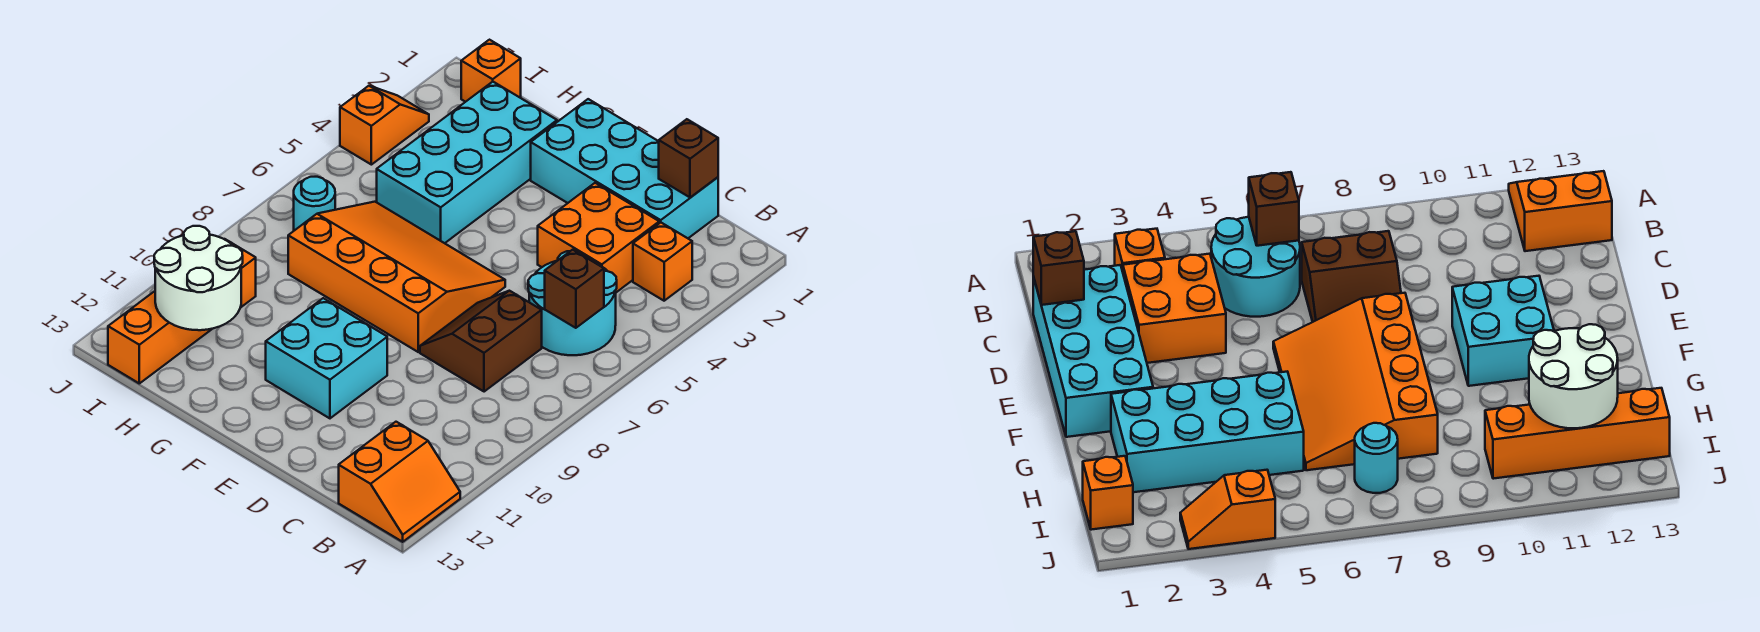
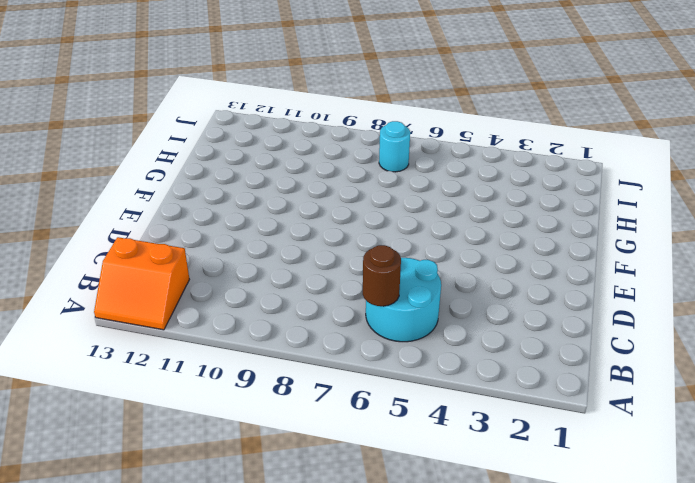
brown round brick B6 level 2 -> brown brick B6 level 2
none -> orange brick B3 level 1
none -> cyan brick C1:F2 level 1
none -> orange brick C3:D4 level 1

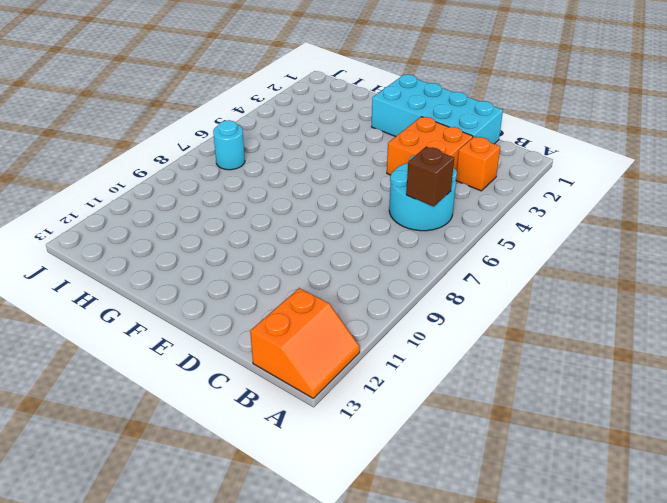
none -> brown slope C7:D8 level 1 top C
none -> orange slope E6:H8 level 1 top 8
none -> cyan brick E10:F11 level 1

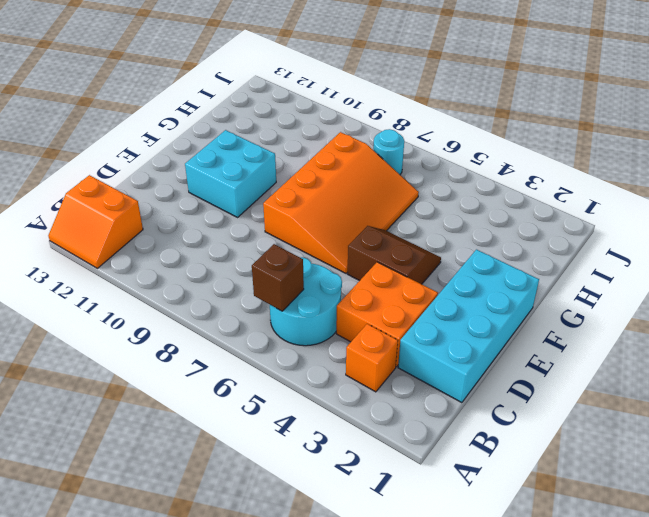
brown slope E4:F5 level 1 top E -> brown slope C7:D8 level 1 top C
none -> cyan brick G2:H5 level 1
none -> orange brick I1 level 1
none -> orange brick I10:I13 level 1

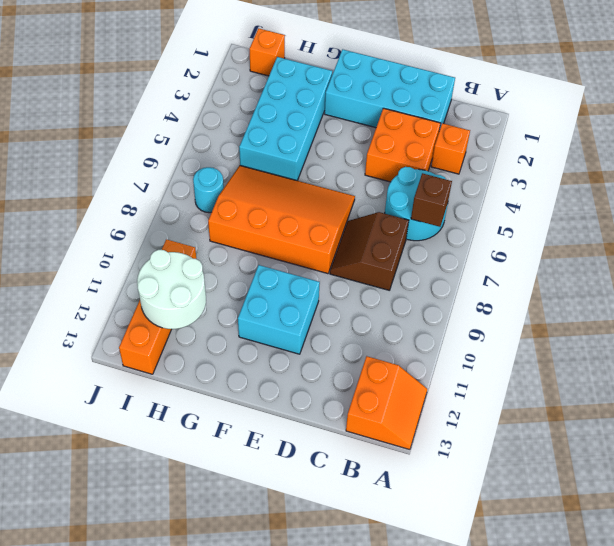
none -> orange slope J3:J4 level 1 top 4
none -> brown brick C1 level 2

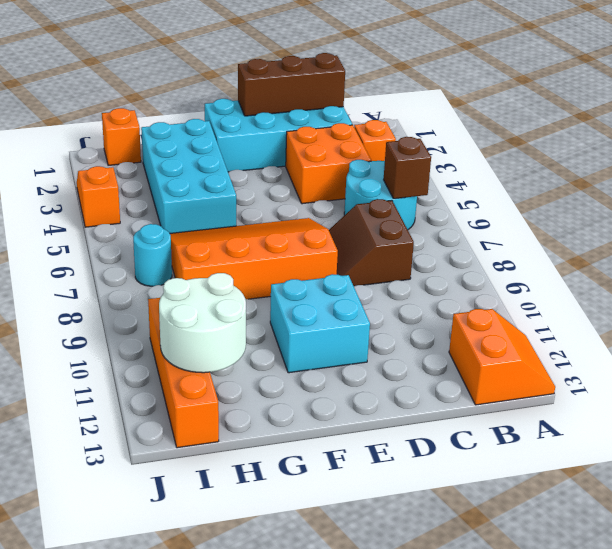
brown brick C1:E1 level 2 -> brown brick C1 level 2

